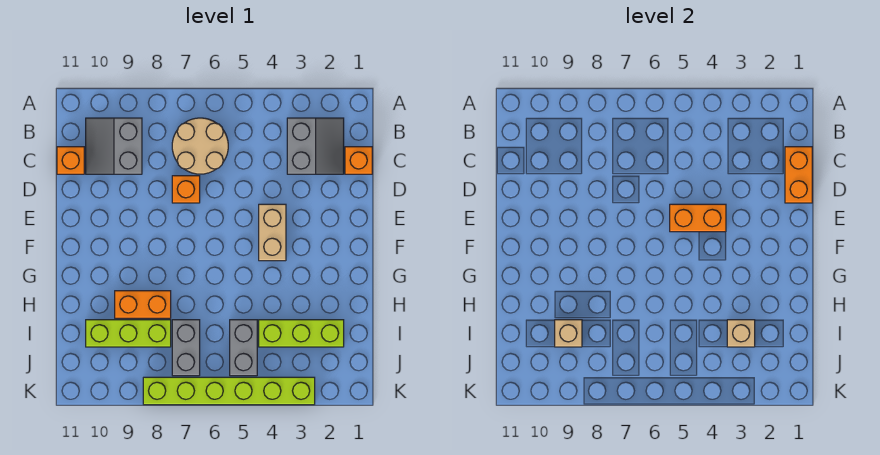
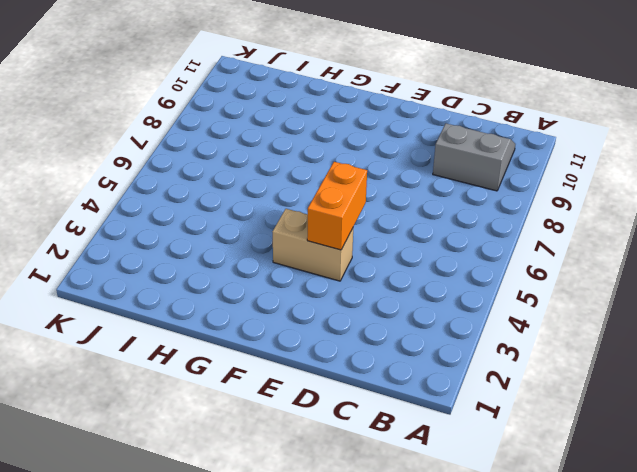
none -> grey slope B2:C3 level 1 top 3
none -> tan round brick B6:C7 level 1
none -> orange brick C1 level 1

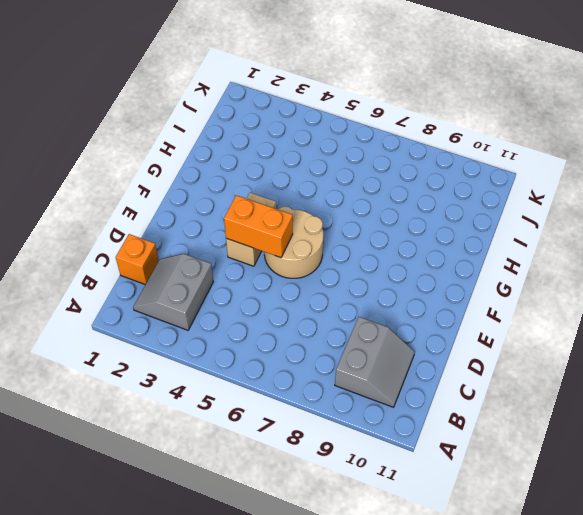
tan round brick E5:F6 level 1 -> tan round brick B6:C7 level 1
none -> orange brick C11 level 1
none -> orange brick D7 level 1
none -> orange brick H8:H9 level 1

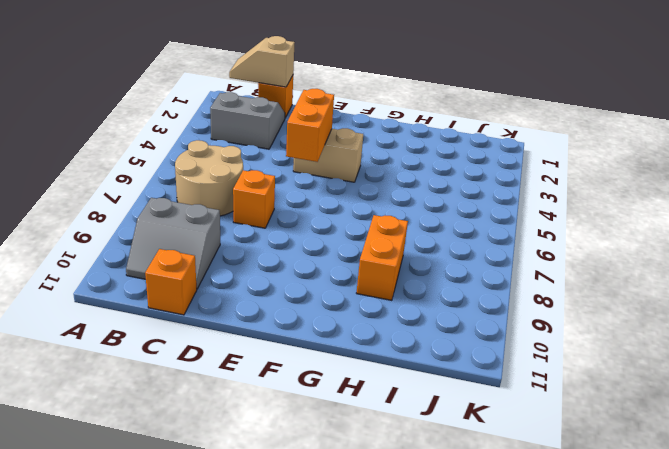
tan slope B1:C1 level 2 top C -> orange brick C1:D1 level 2
none -> lime brick I2:I4 level 1
none -> grey brick I5:J5 level 1
none -> grey brick I7:J7 level 1

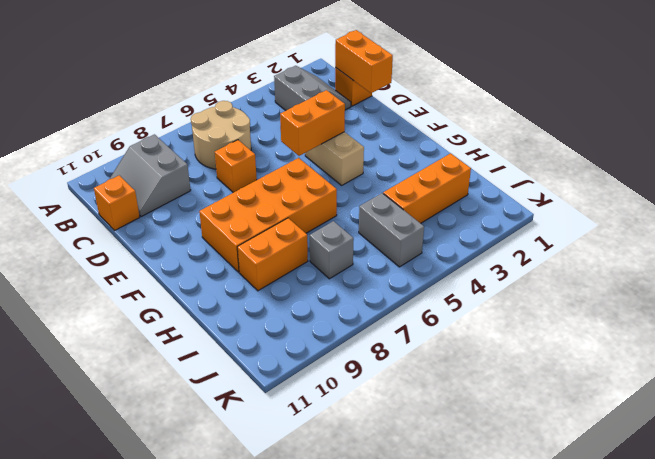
orange brick F6:G9 level 1 -> none
orange brick I2:I4 level 1 -> lime brick I2:I4 level 1
grey brick I7 level 1 -> grey brick I7:J7 level 1
none -> lime brick I8:I10 level 1
none -> lime brick K3:K8 level 1
none -> tan brick I3 level 2

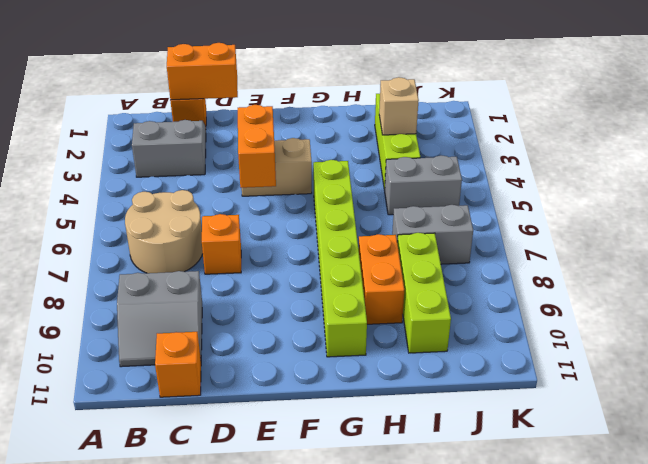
lime brick G5:G10 level 1 -> lime brick K3:K8 level 1
none -> tan brick I9 level 2

